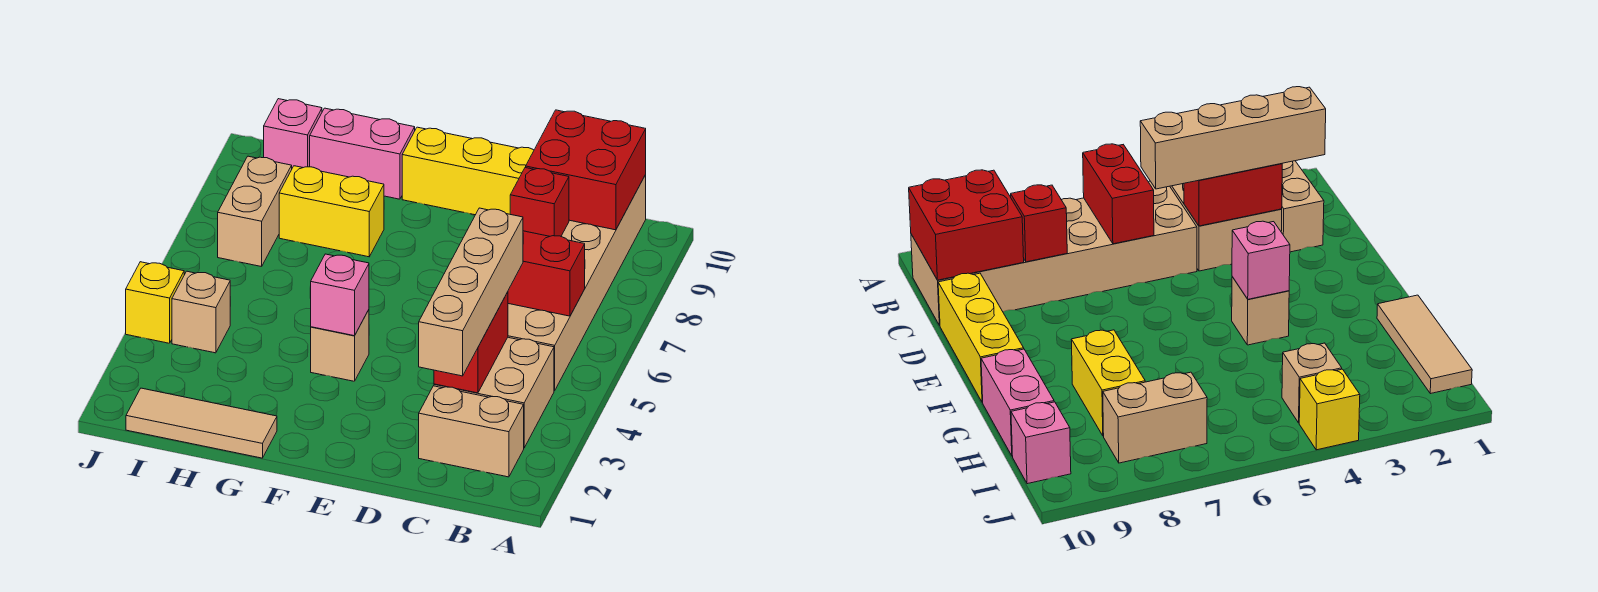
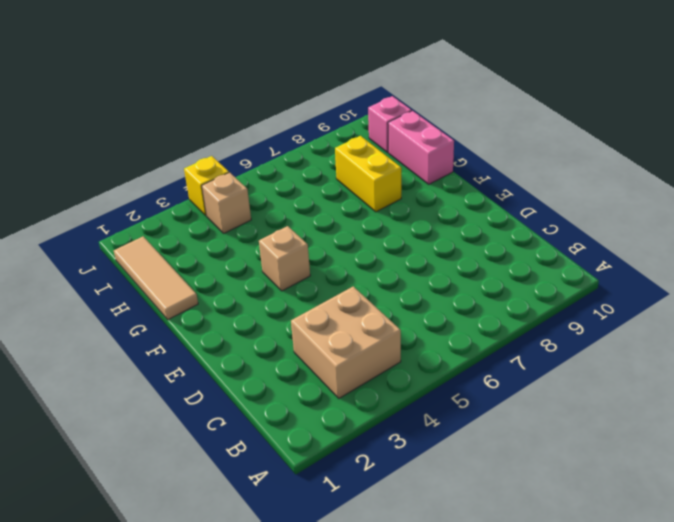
none -> tan brick B2:C2 level 1
none -> tan brick B5:C10 level 1
none -> yellow brick D10:F10 level 1

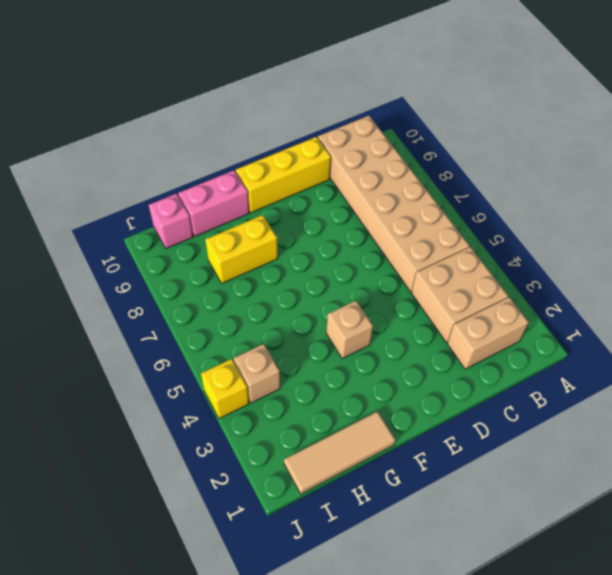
none -> tan brick I7:I8 level 1
none -> red brick B6:C6 level 2
none -> red brick B9:C10 level 2

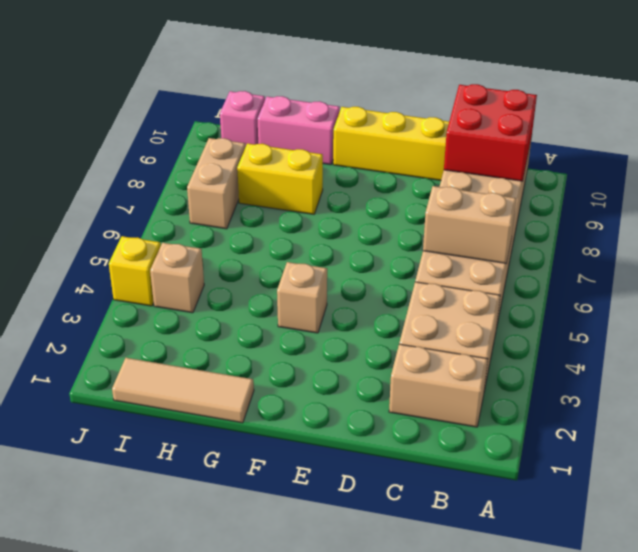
tan brick B6:C6 level 2 -> red brick B6:C6 level 2
none -> red brick C3:C4 level 2
none -> red brick C8 level 2
none -> pink brick F4 level 2

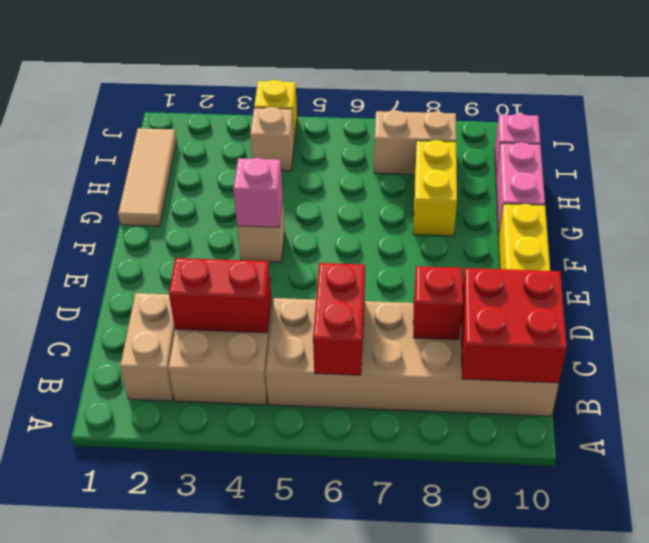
none -> tan brick C2:C5 level 3

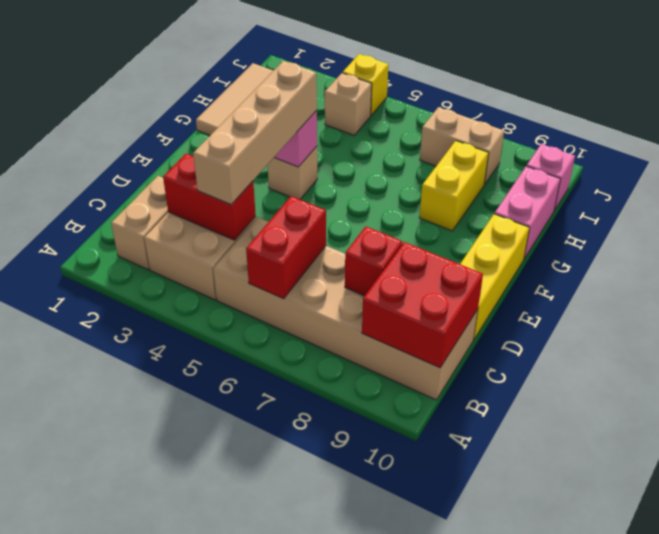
tan brick C4:F4 level 3 -> tan brick C2:C5 level 3

